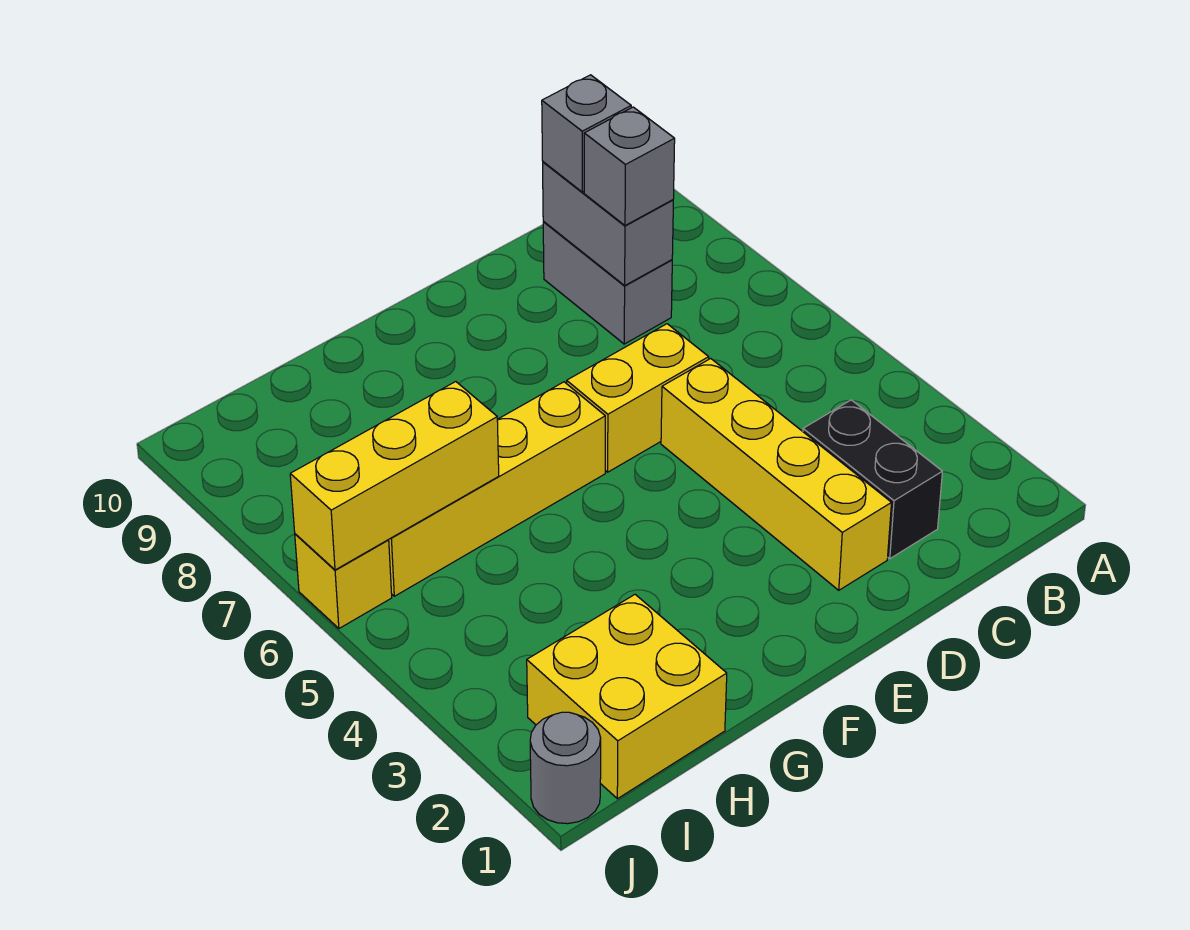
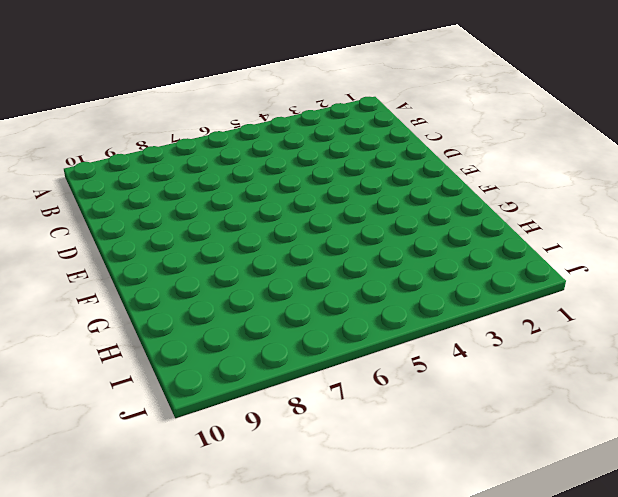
none -> black brick C2:C3 level 1
none -> grey brick C8:C9 level 1
none -> yellow brick D2:D5 level 1

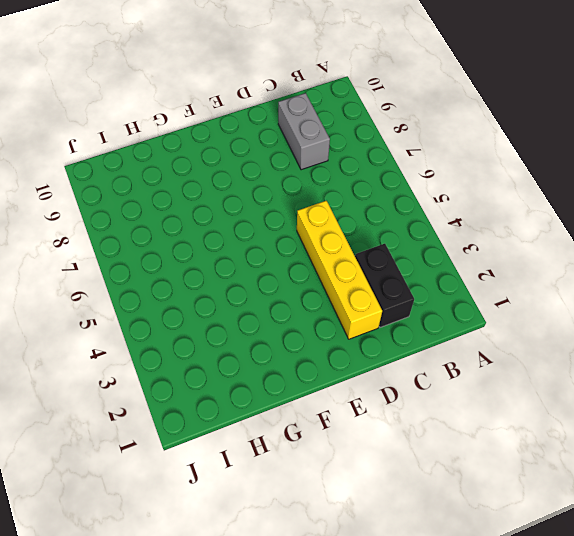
none -> yellow brick D6:E6 level 1
none -> yellow brick F6:I6 level 1
none -> yellow brick H1:I2 level 1

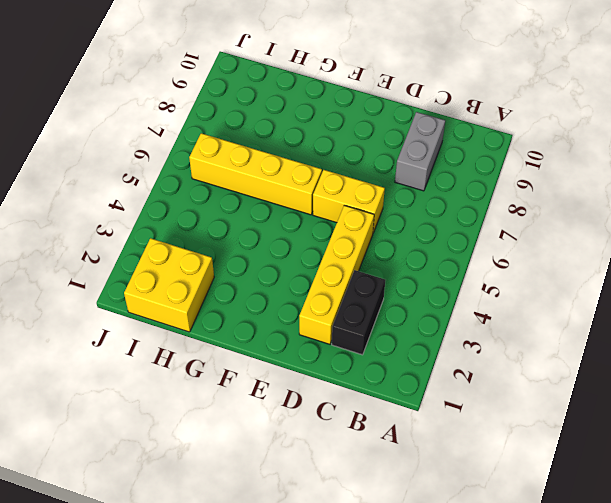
none -> grey round brick J1 level 1
none -> yellow brick J6 level 1
none -> grey brick C8:C9 level 2

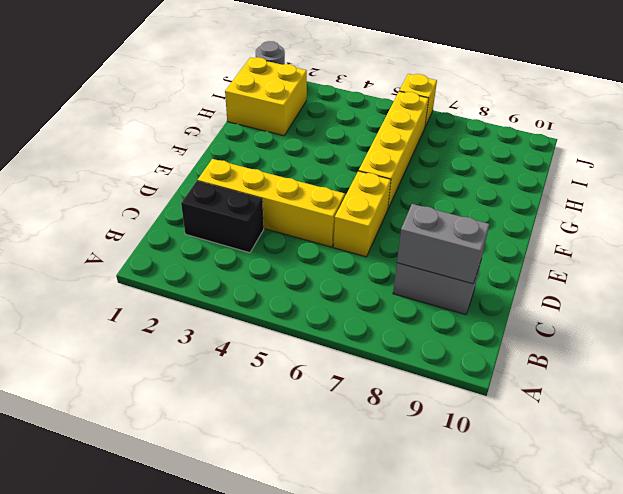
none -> yellow brick H6:J6 level 2
none -> grey brick C8 level 3
none -> grey brick C9 level 3

